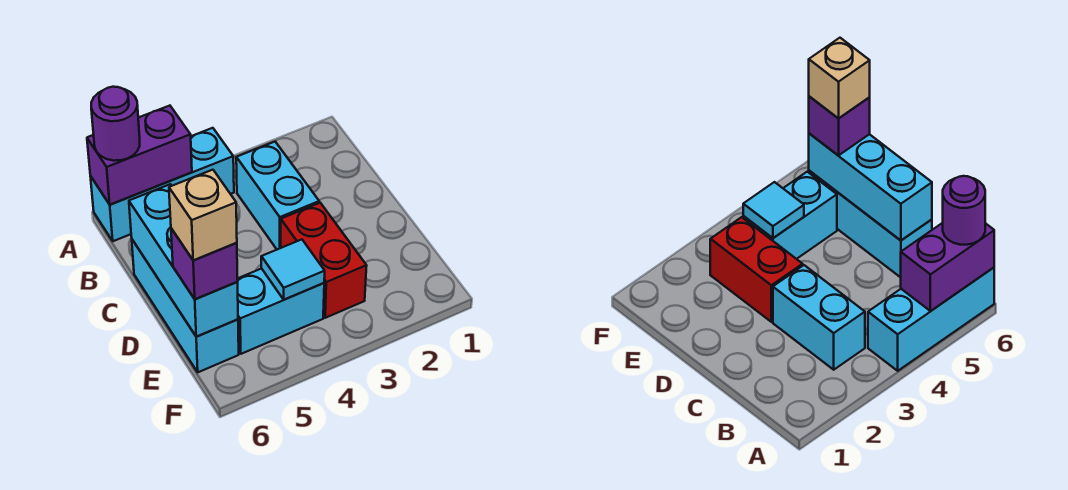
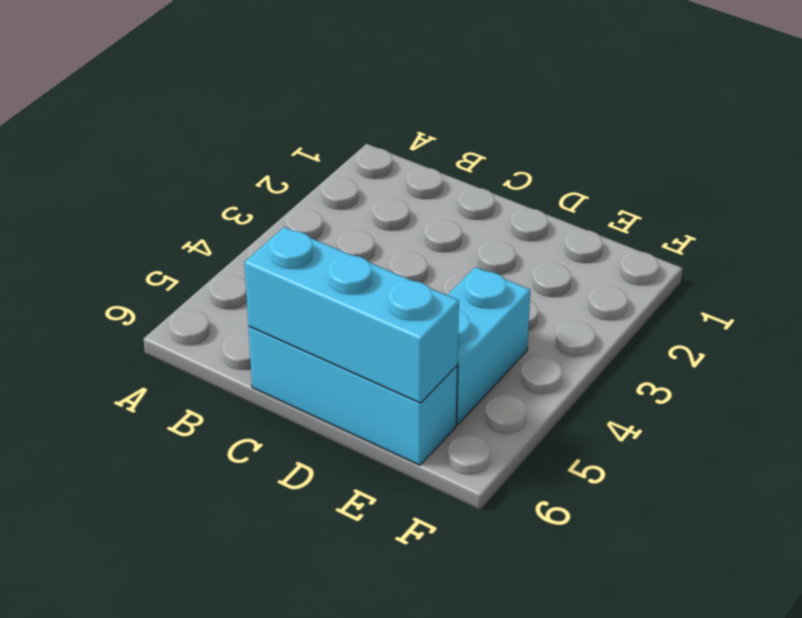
none -> cyan brick A4:A6 level 1
none -> cyan brick B3:C3 level 1

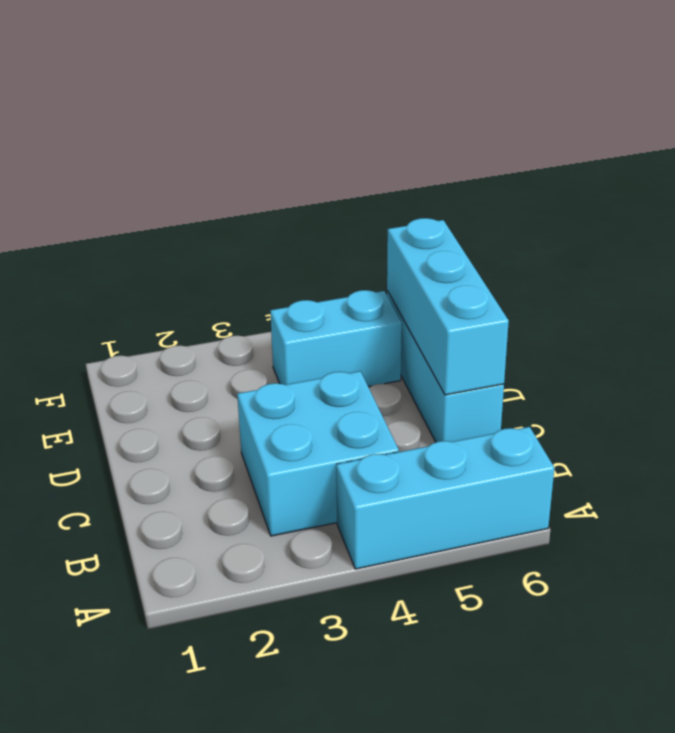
cyan brick B3:C4 level 1 -> cyan brick B3:C3 level 1
none -> red brick D3:E3 level 1
none -> purple brick A5:A6 level 2

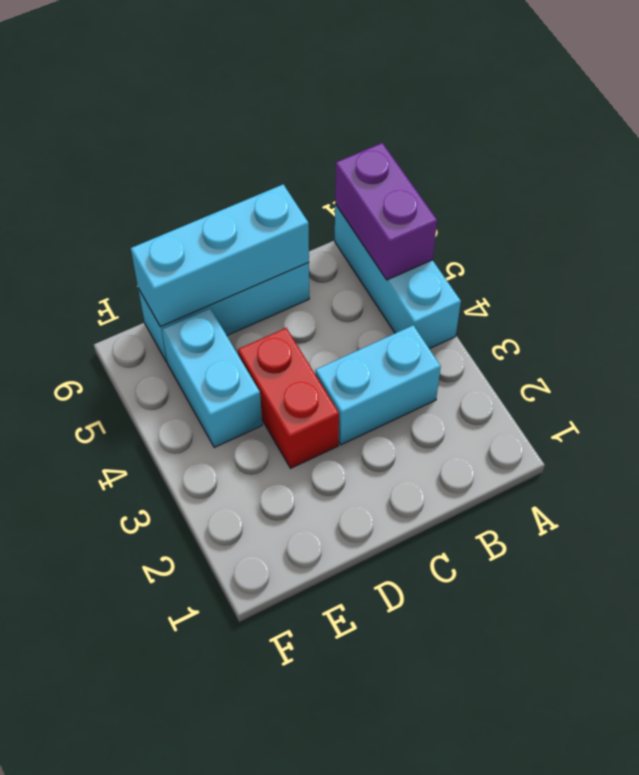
red brick D3:D4 level 1 -> red brick D3:E3 level 1
none -> cyan tile E4 level 2
none -> purple round brick A6 level 3

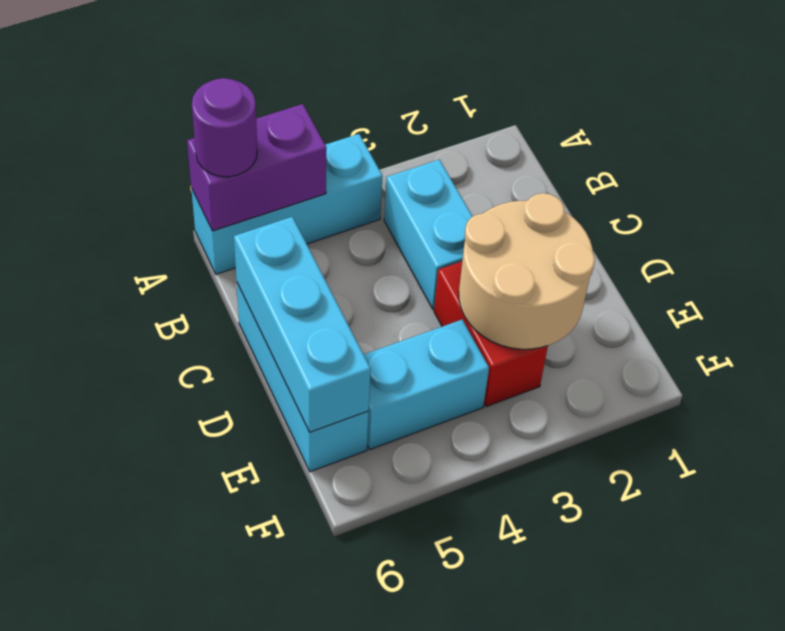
tan round brick D2:E3 level 2 -> none
none -> cyan tile E4 level 2
none -> purple brick E6 level 3

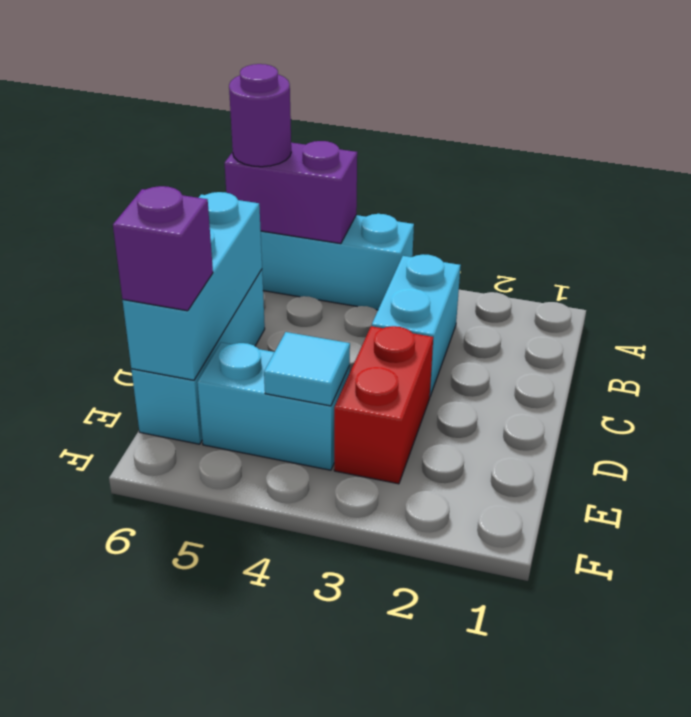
none -> tan brick E6 level 4

